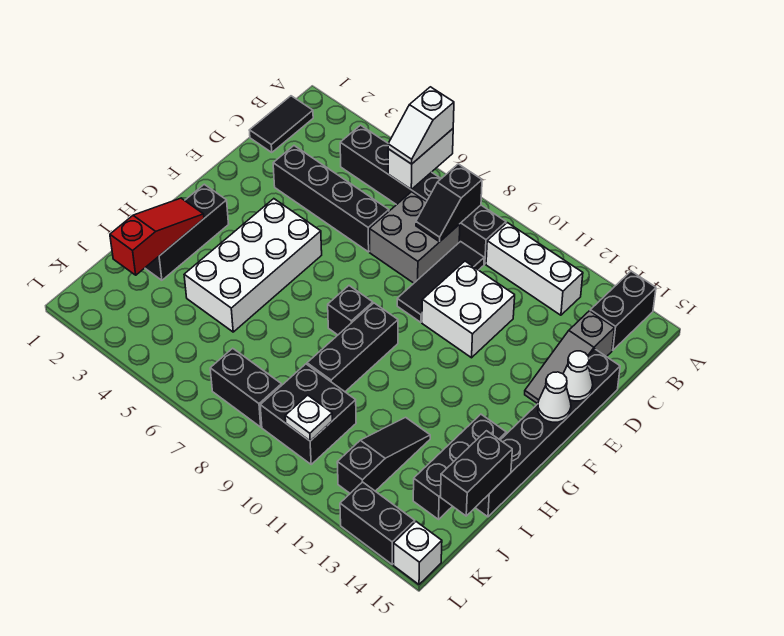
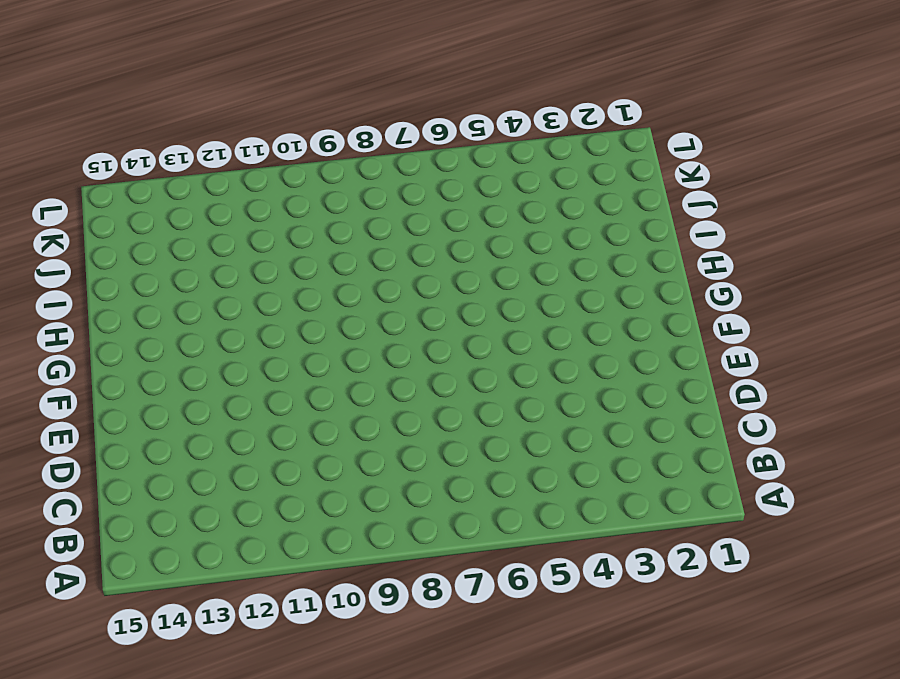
none -> black brick A14:B14 level 1
none -> black tile B1:C1 level 1
none -> black brick B4:B9 level 1

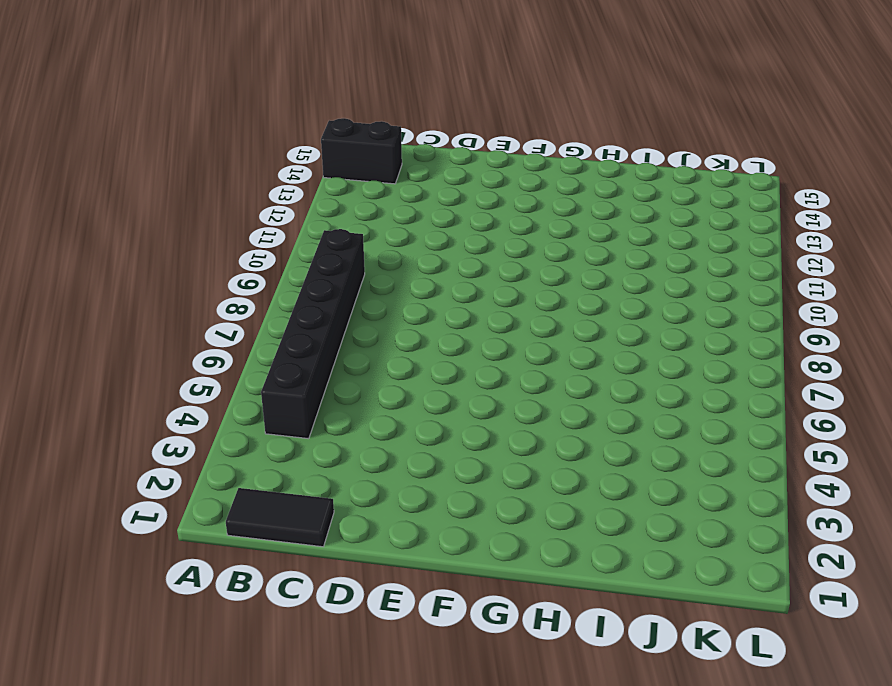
none -> white brick B10:B12 level 1
none -> grey brick C7:D8 level 1
none -> black tile C9:E9 level 1

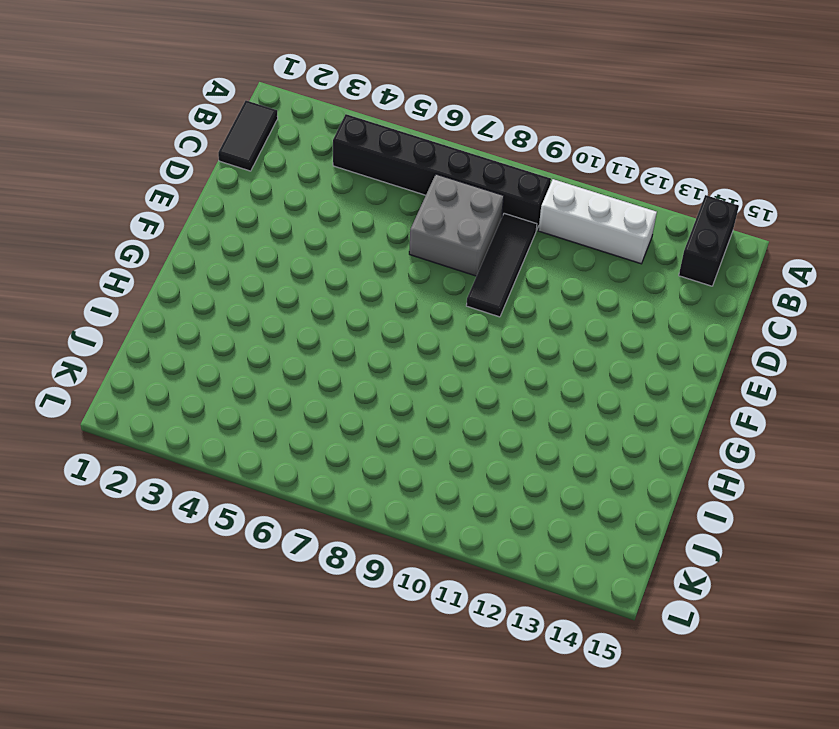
none -> grey slope C14:E14 level 1 top C
none -> black brick D3:D6 level 1
none -> white brick D10:E11 level 1

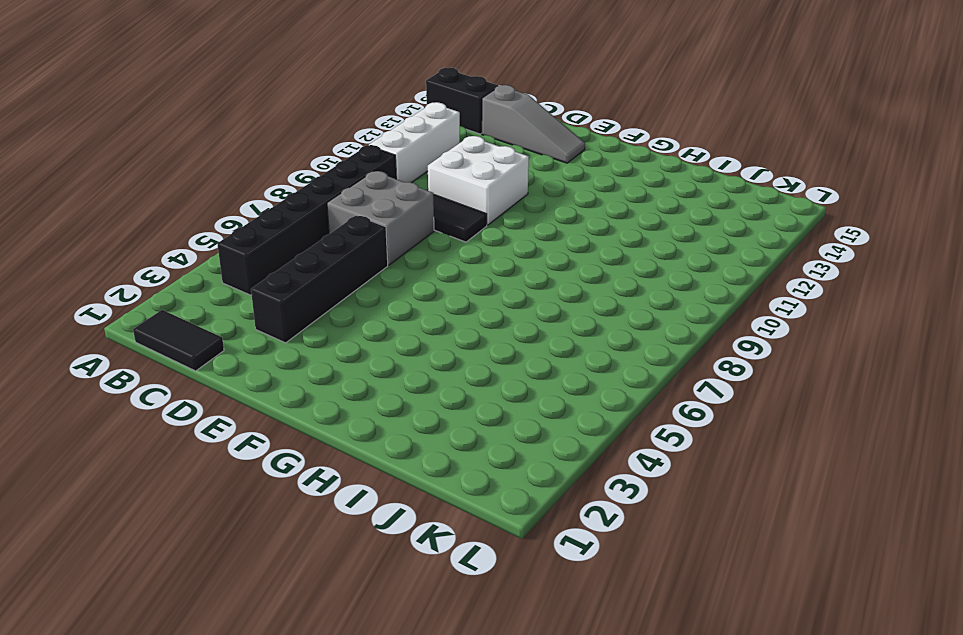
none -> black brick D15:I15 level 1
none -> white brick F4:I5 level 1
none -> black brick G2:I2 level 1

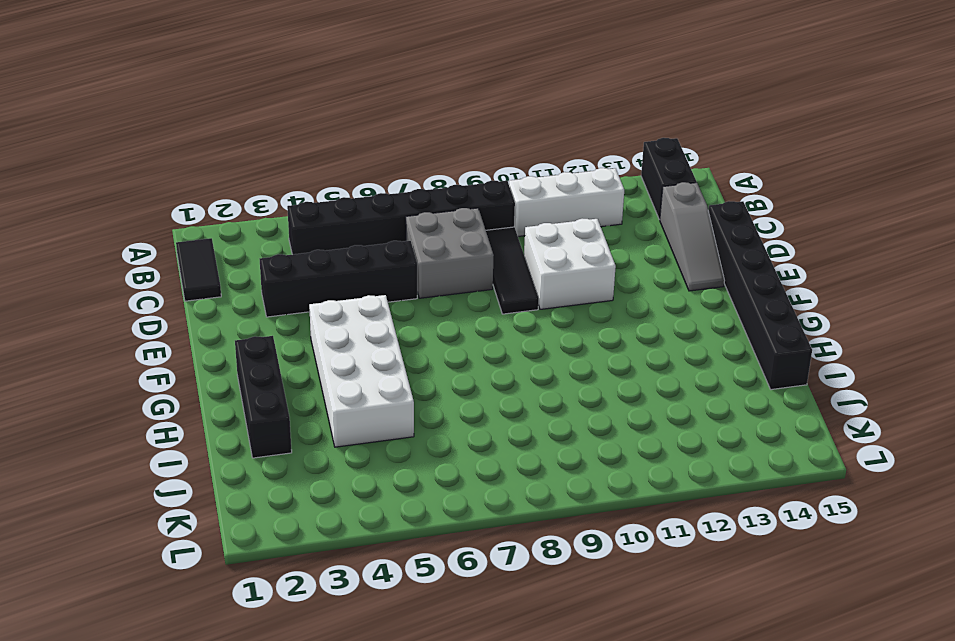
none -> black brick G8 level 1
none -> black brick G9:I9 level 1
none -> black brick H14:J14 level 1

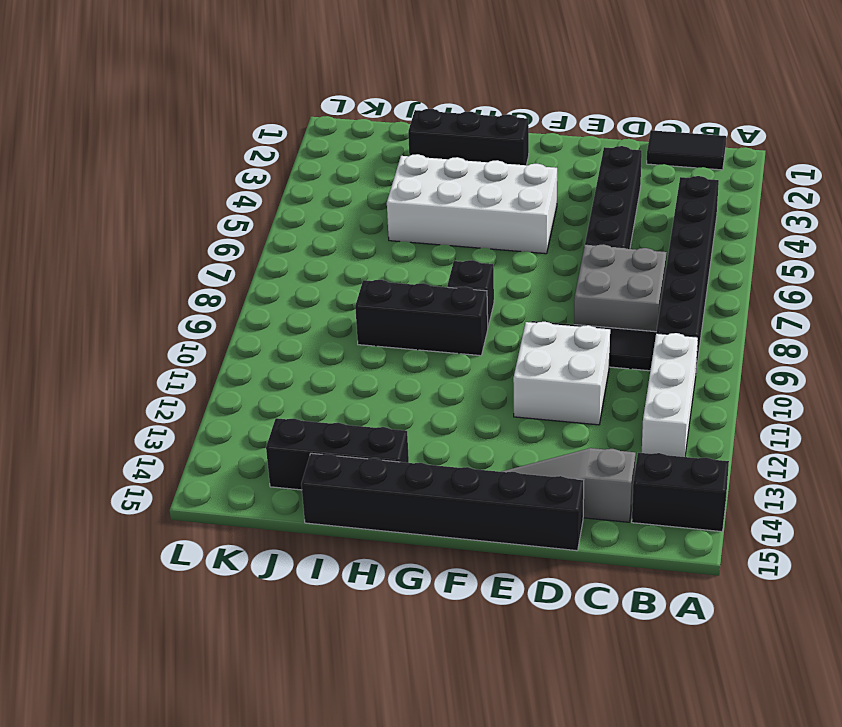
none -> black slope I12:K12 level 1 top K
none -> black brick J9:K10 level 1
none -> black brick K7:K8 level 1

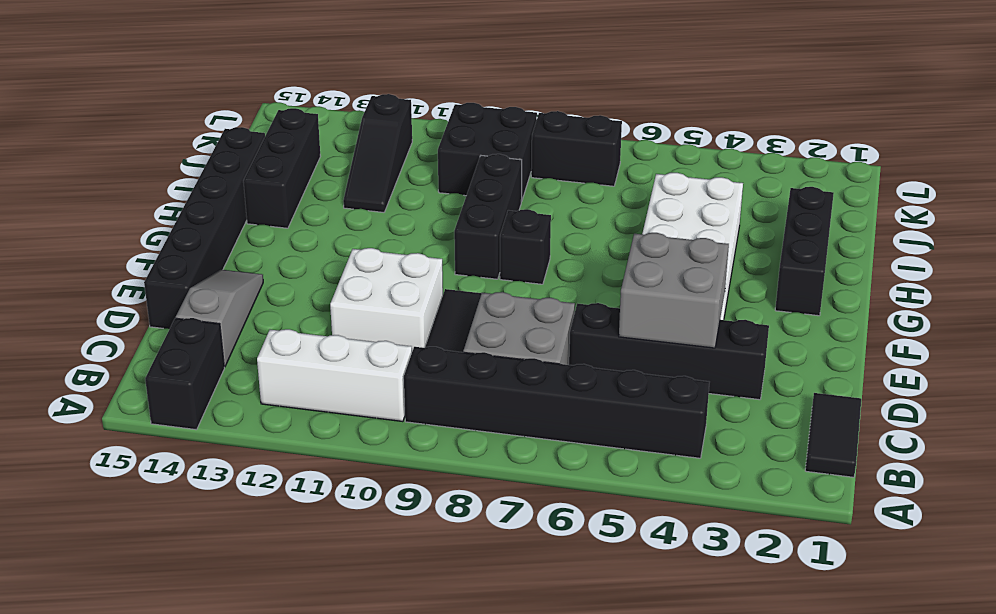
grey brick D4:E5 level 2 -> none
none -> black brick L13:L14 level 1
none -> white brick L15 level 1
none -> white brick A6:B6 level 2

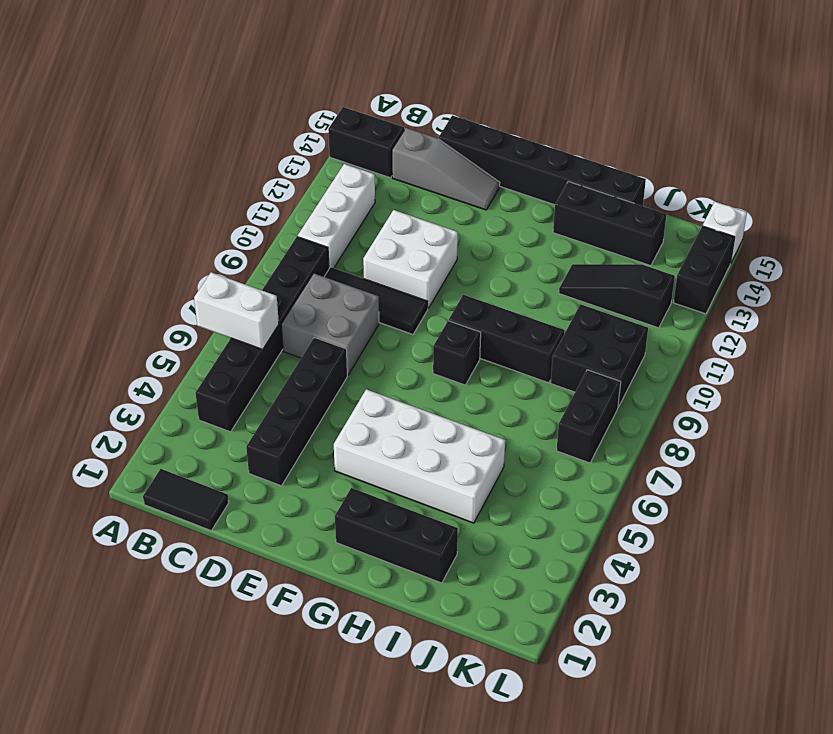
none -> black slope B8:C8 level 2 top B
none -> white cone E15 level 2
none -> white cone F15 level 2

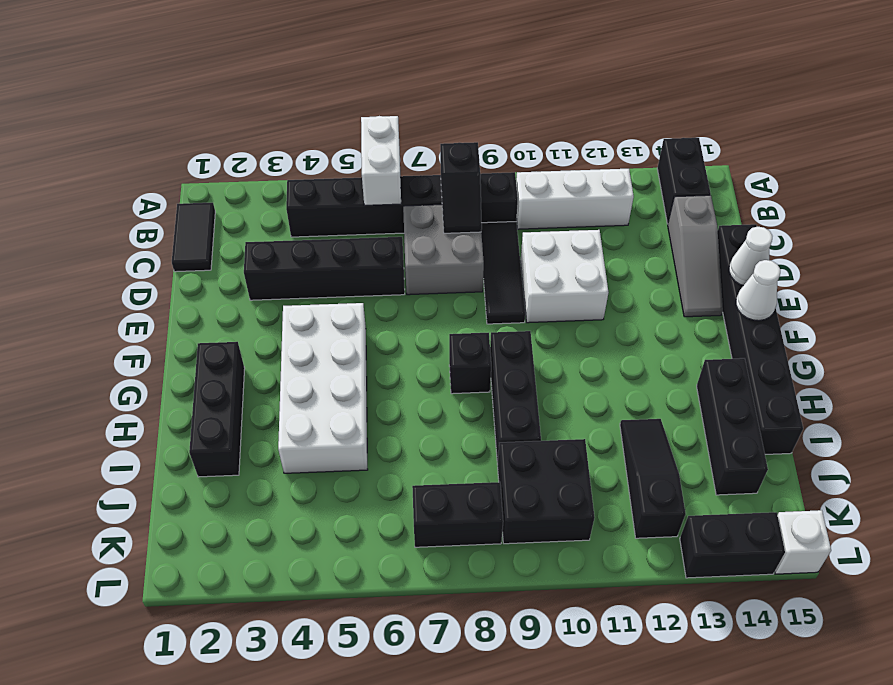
none -> red slope H2:J2 level 2 top J
none -> black brick I15:J15 level 2
none -> white plate K10 level 2

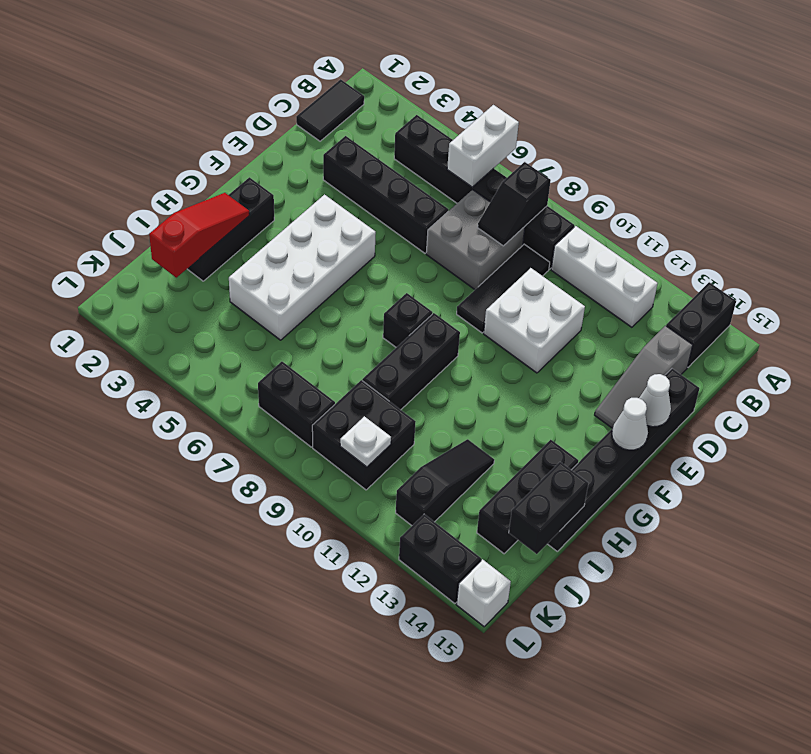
none -> white slope A6:B6 level 3 top A

